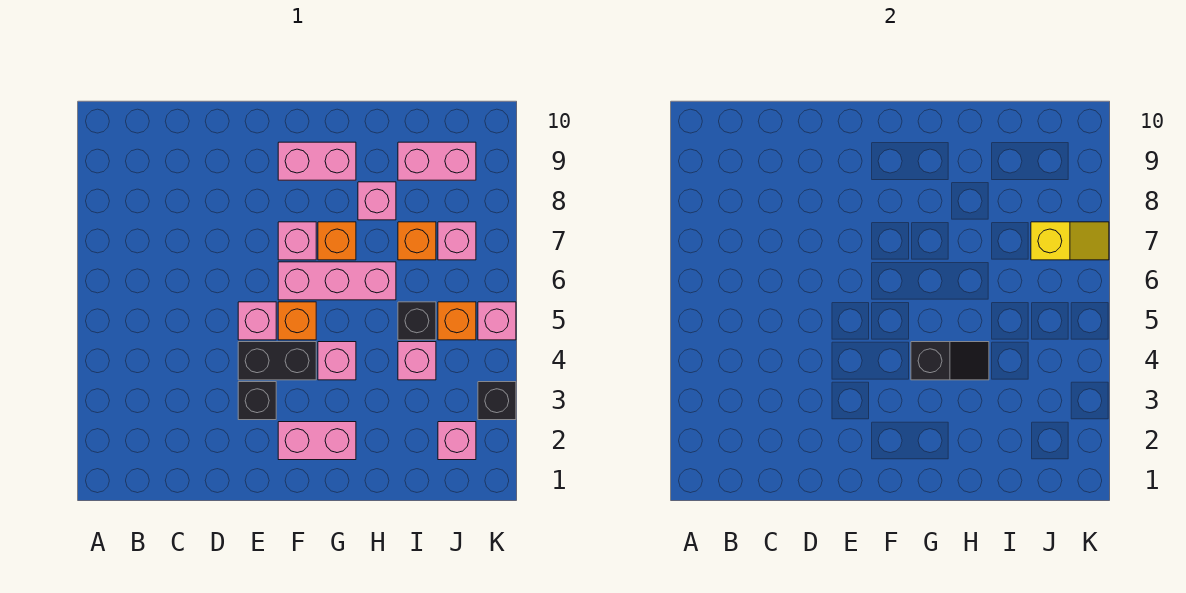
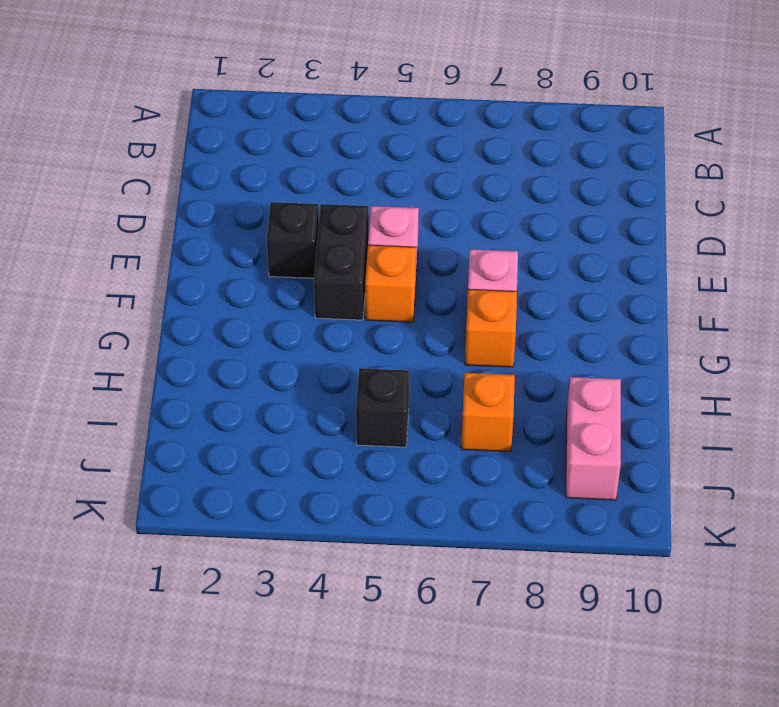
none -> pink brick F2:G2 level 1
none -> pink brick F6:H6 level 1
none -> pink brick F9:G9 level 1

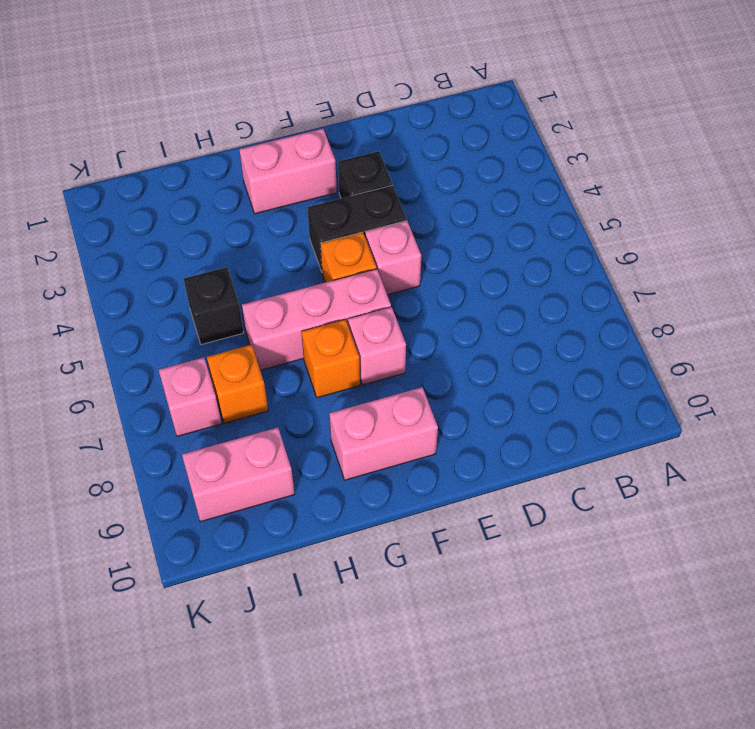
none -> pink brick G4 level 1
none -> pink brick H8 level 1
none -> pink brick I4 level 1

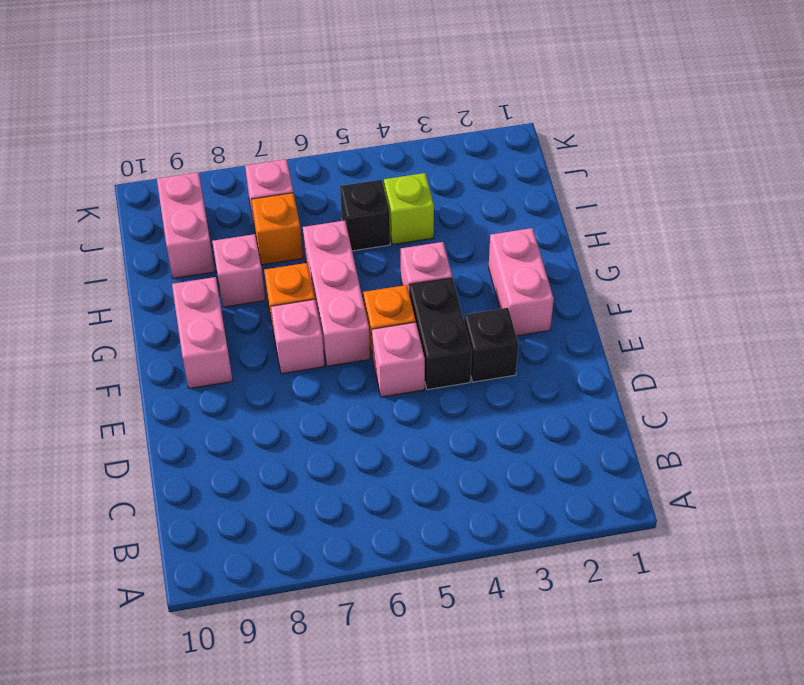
lime brick I4 level 1 -> pink brick I4 level 1
none -> pink brick J2 level 1
none -> orange brick J5 level 1
none -> black brick K3 level 1

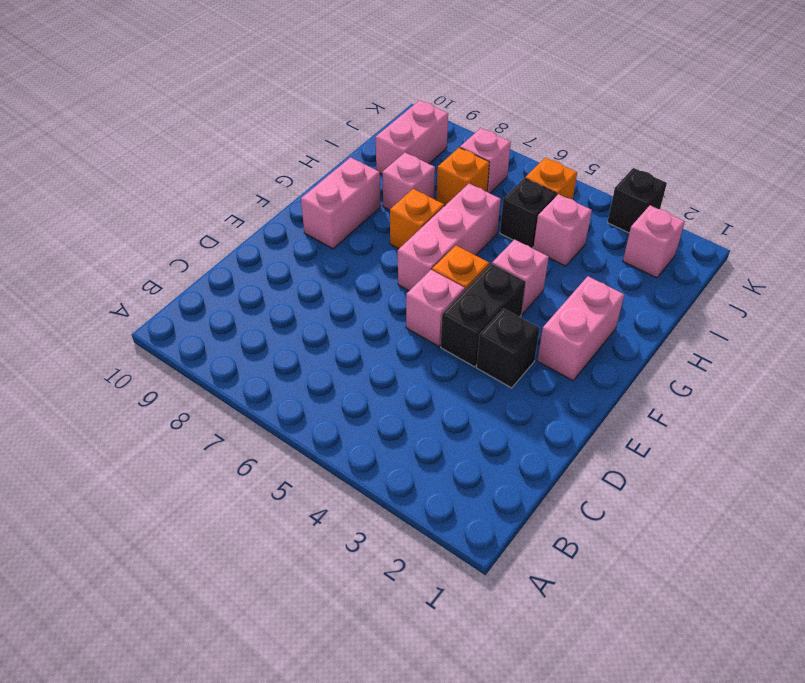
none -> pink brick F7 level 1
none -> pink brick K5 level 1
none -> black slope G4:H4 level 2 top G

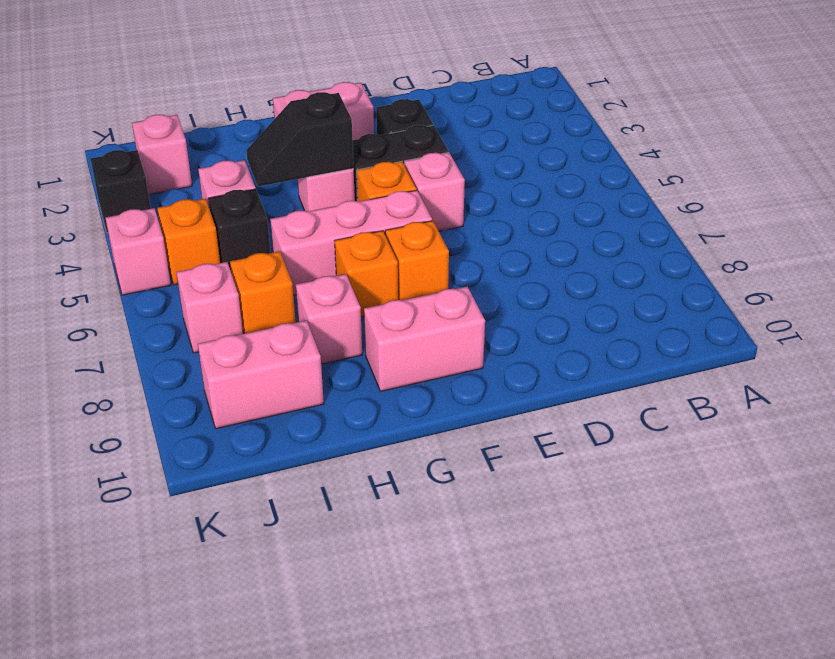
orange brick F7 level 1 -> pink brick F7 level 1
none -> yellow slope J7:K7 level 2 top J

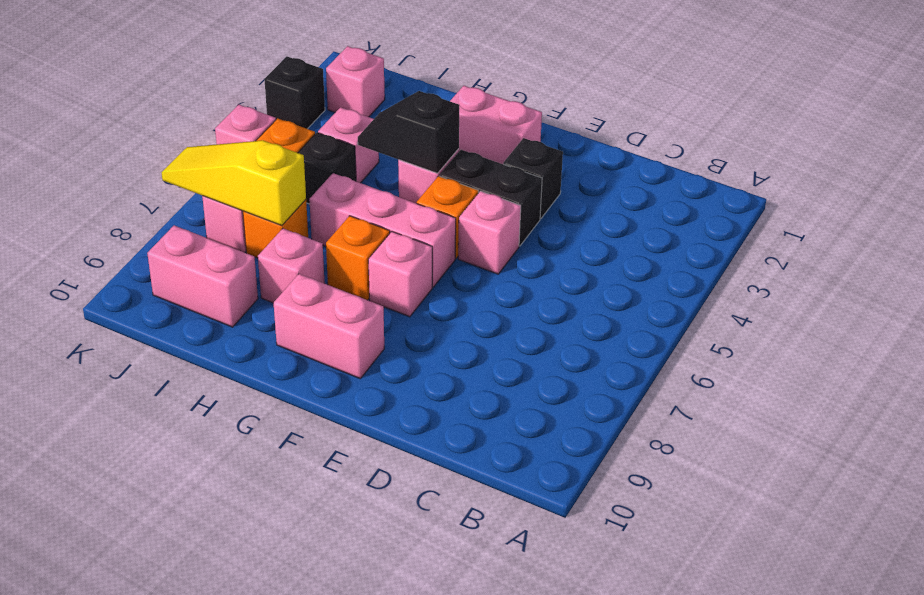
yellow slope I7:K7 level 2 top I -> yellow slope J7:K7 level 2 top J

